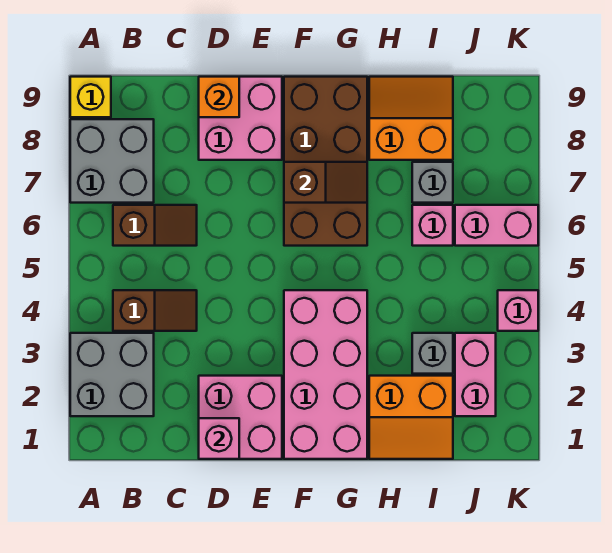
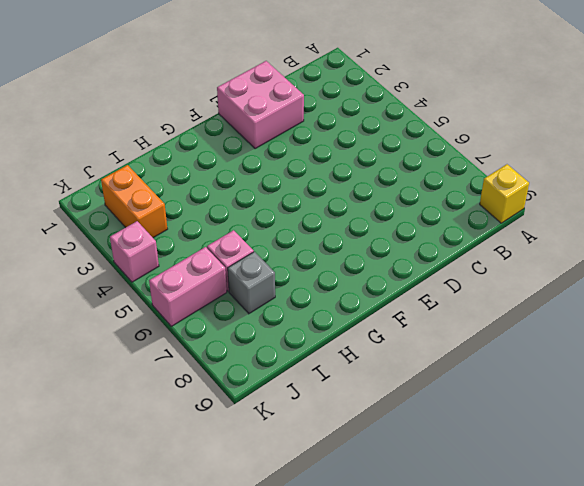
orange brick J2:J3 level 1 -> pink brick J2:J3 level 1
none -> grey brick A2:B3 level 1
none -> grey brick A7:B8 level 1
none -> brown slope B4:C4 level 1 top B

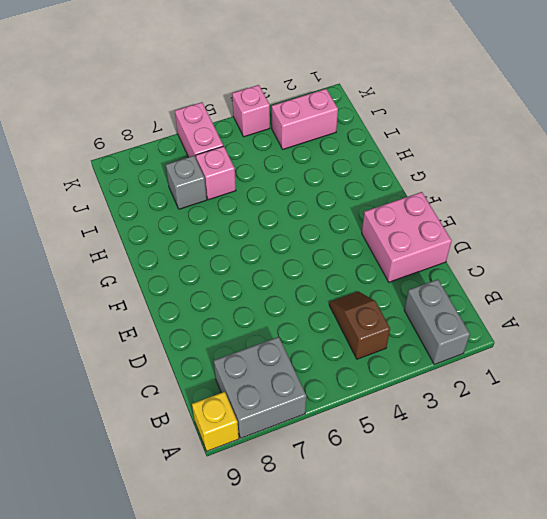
grey brick A2:B2 level 1 -> grey brick A2:B3 level 1
none -> brown slope B6:C6 level 1 top B
none -> pink brick D8:E9 level 1
none -> pink brick F1:G4 level 1

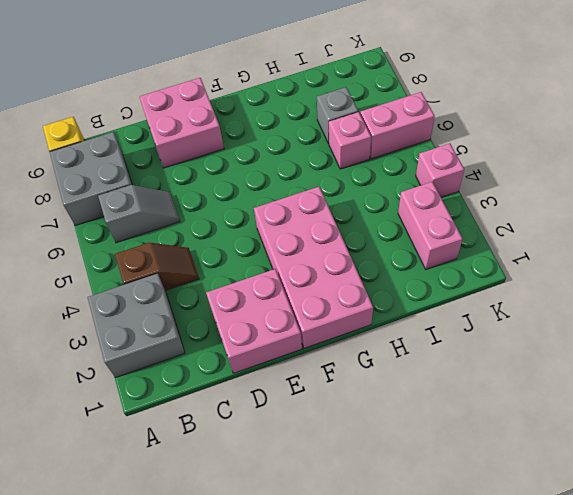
grey slope B6:C6 level 1 top B -> brown slope B6:C6 level 1 top B
none -> brown brick F6:G9 level 1
none -> orange slope H1:I2 level 1 top 2
none -> orange slope H8:I9 level 1 top 8

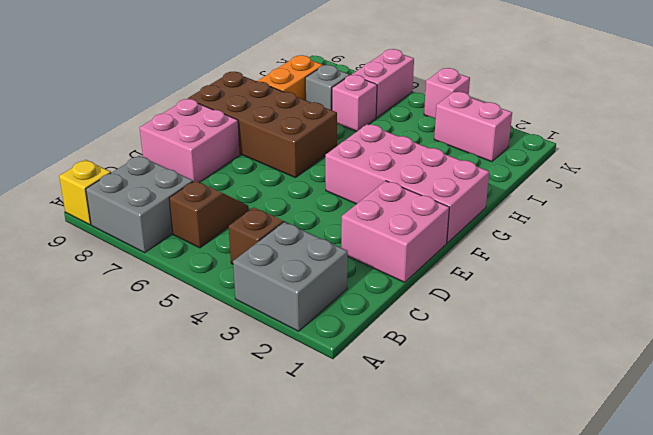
none -> orange slope H1:I2 level 1 top 2
none -> grey brick I3 level 1
none -> pink brick D1 level 2

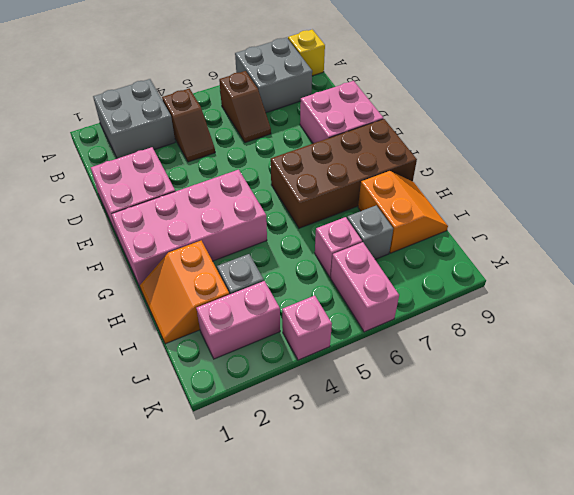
none -> pink brick D1 level 2
none -> orange brick D9 level 2
none -> brown slope F7:G7 level 2 top F

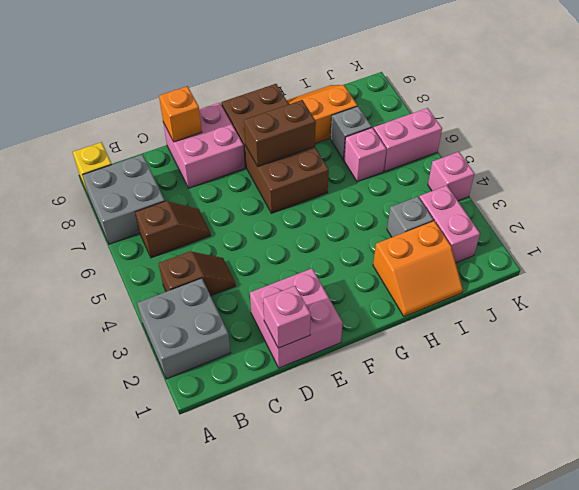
brown brick F7:G7 level 2 -> brown slope F7:G7 level 2 top F
none -> pink brick F1:G4 level 1

